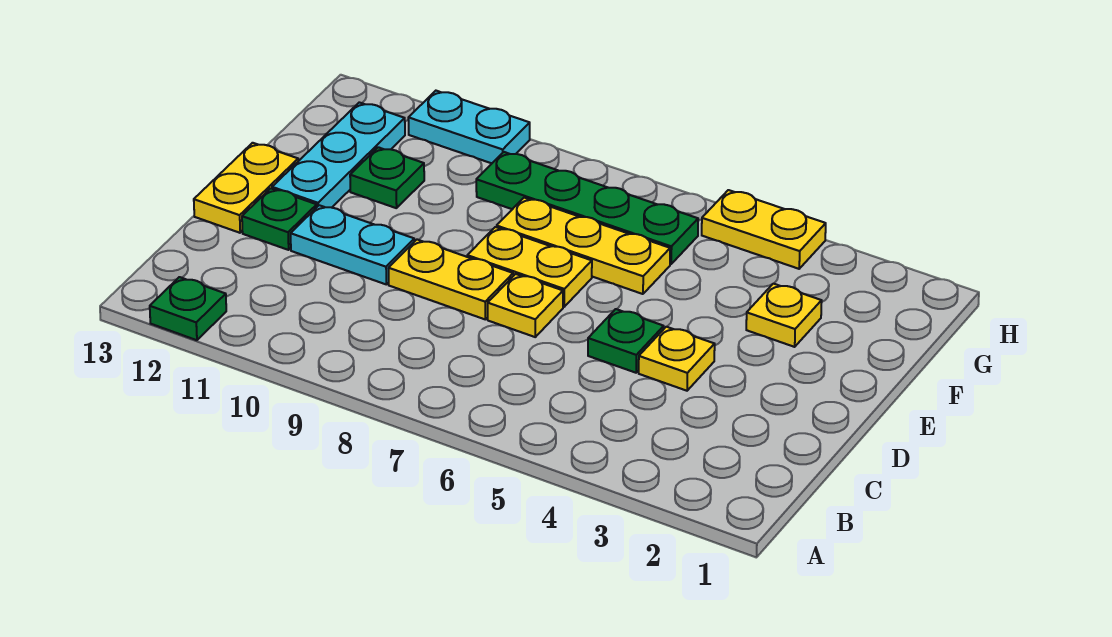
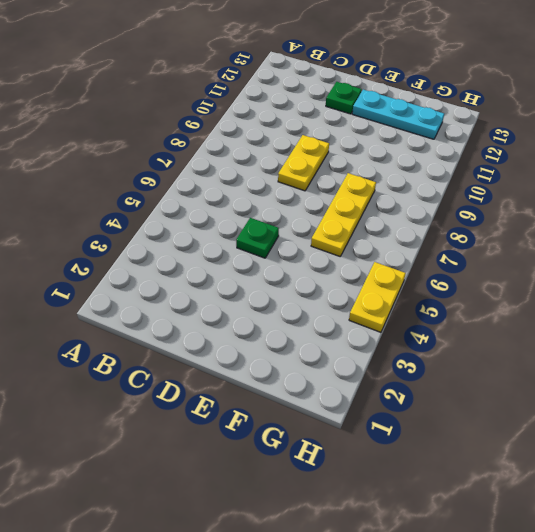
none -> green plate A12 level 1
none -> yellow plate D4 level 1
none -> yellow plate D7 level 1

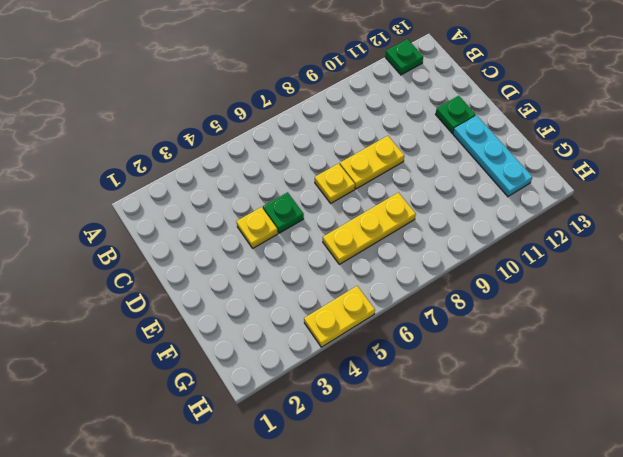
none -> cyan plate D10:D11 level 1
none -> yellow plate D13:E13 level 1
none -> yellow plate E7:E8 level 1

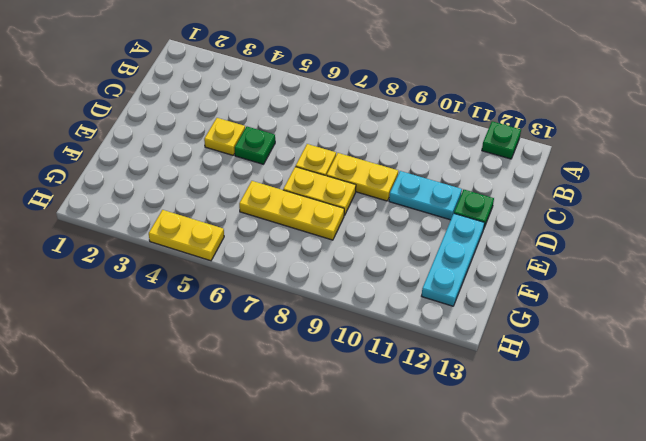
none -> yellow plate D13:E13 level 1
none -> yellow plate F3 level 1
none -> green plate F11 level 1

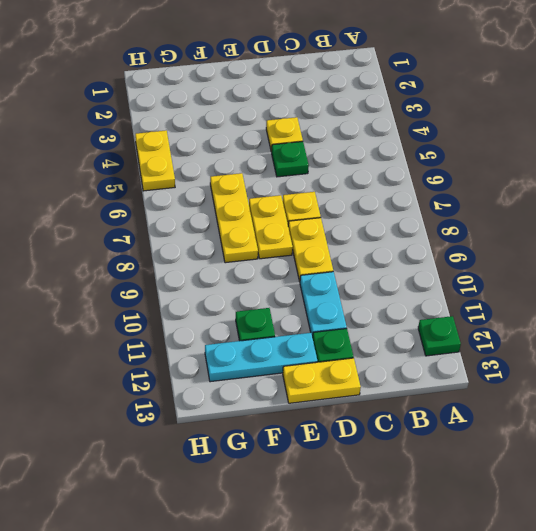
none -> yellow plate F3 level 1
none -> green plate G6:G9 level 1
none -> cyan plate H10:H11 level 1

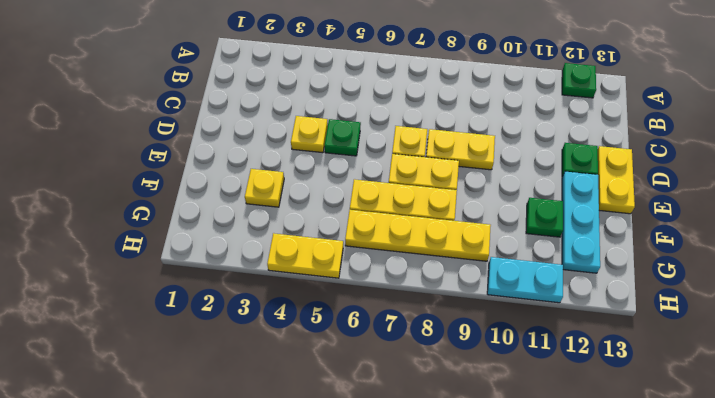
yellow plate G6:G9 level 1 -> green plate G6:G9 level 1
none -> cyan plate D10:D11 level 1

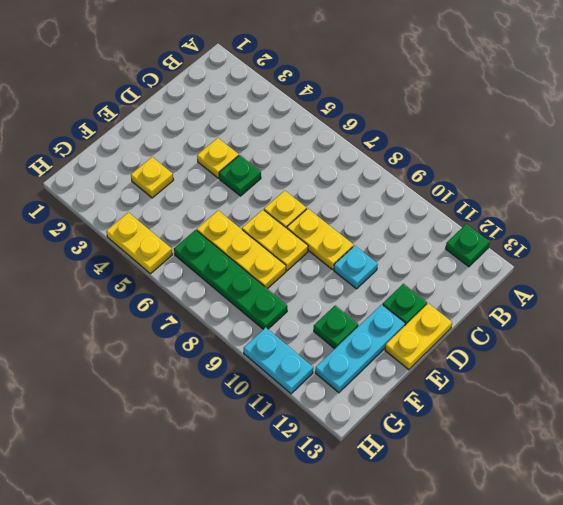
cyan plate D10 level 1 -> cyan plate D10:D11 level 1

